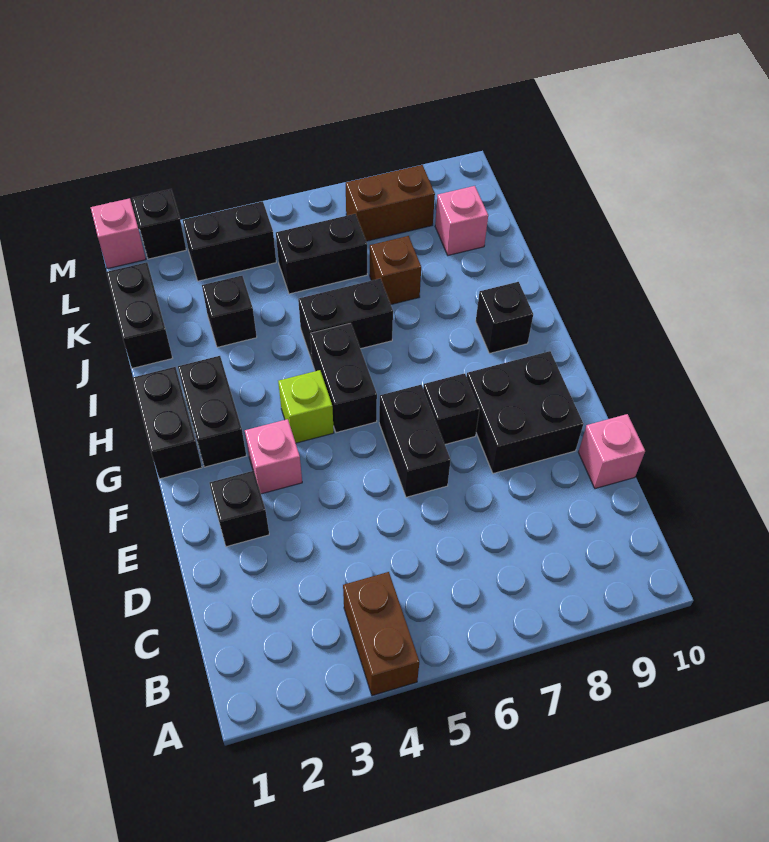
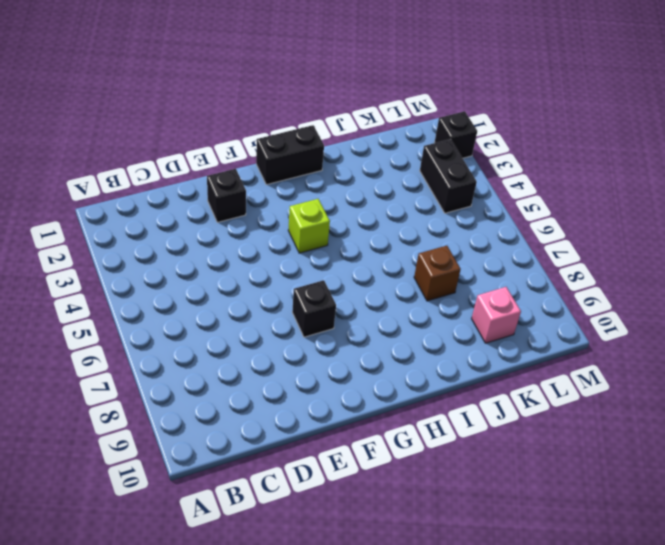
none -> brown brick A4:B4 level 1
none -> pink brick D10 level 1
none -> black brick E6:F6 level 1

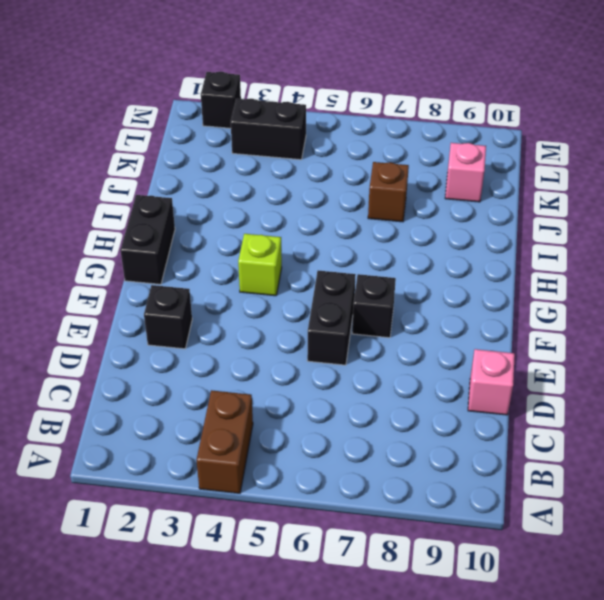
none -> black brick E8:F9 level 1
none -> pink brick F3 level 1
none -> black brick G2:H2 level 1

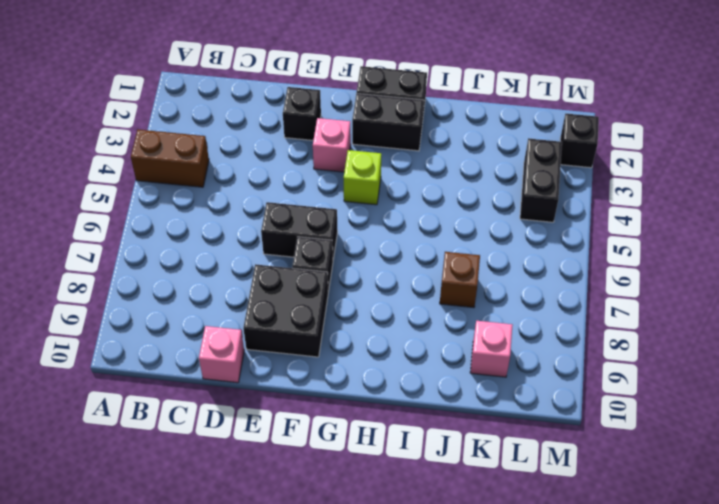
none -> black brick G5:H5 level 1
none -> black brick H9 level 1
none -> black brick I5:I6 level 1

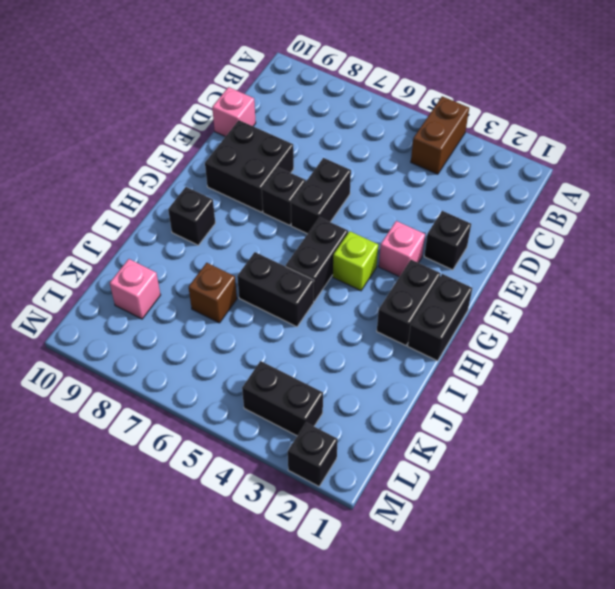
none -> black brick J1:K1 level 1
none -> black brick J3 level 1
none -> black brick K5:K6 level 1

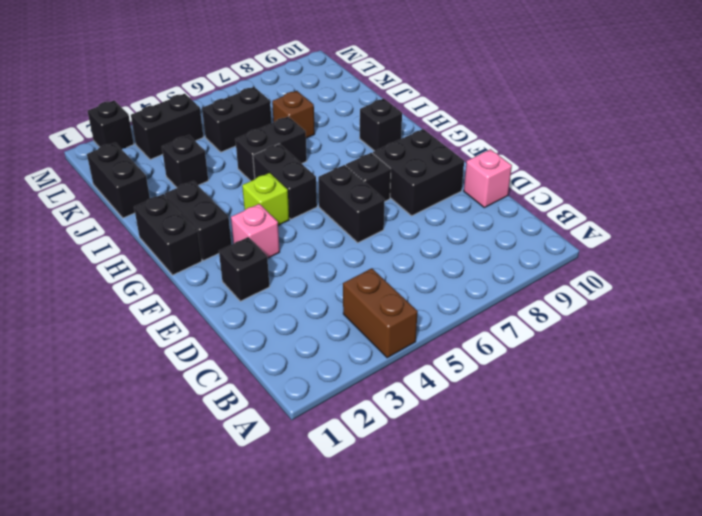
none -> pink brick K9 level 1
none -> brown brick L7:L8 level 1
none -> pink brick M1 level 1

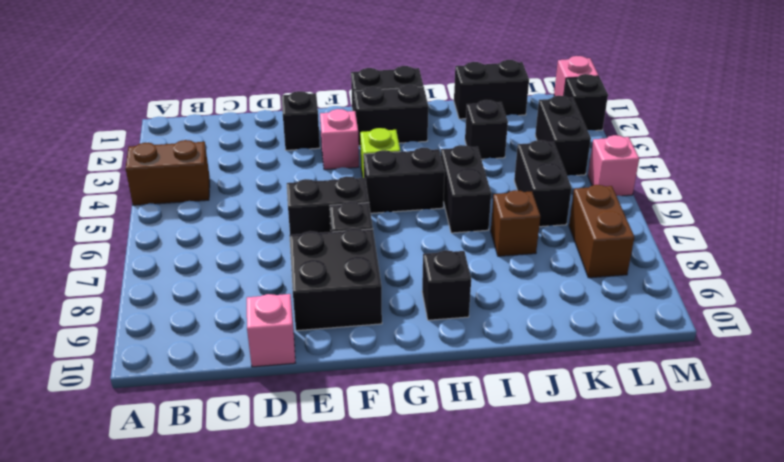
pink brick M5 level 1 -> pink brick K9 level 1

